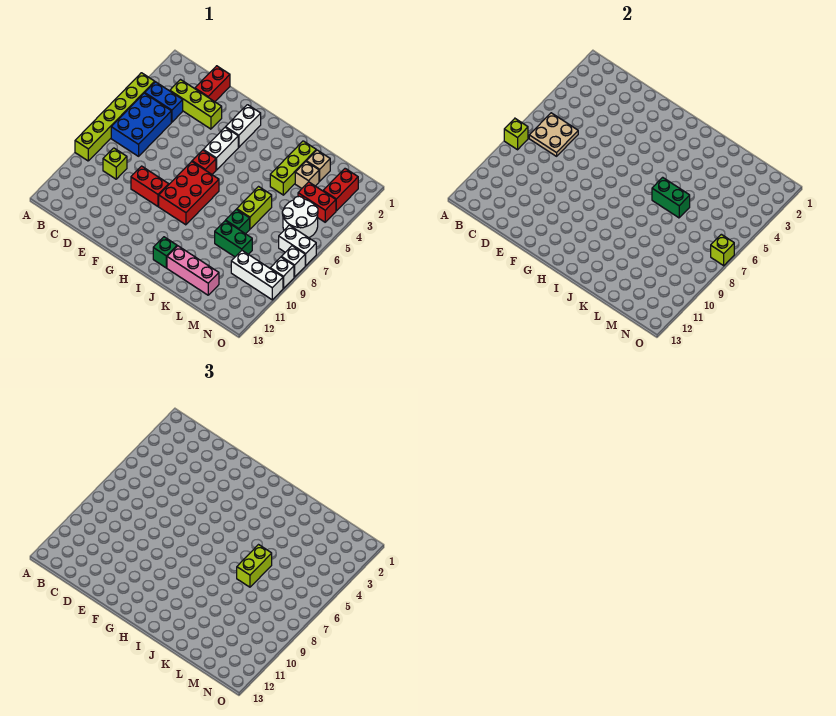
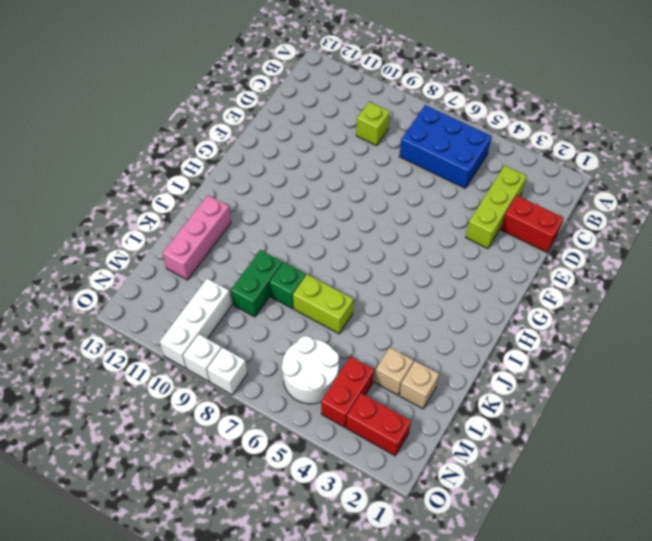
none -> lime brick A4:A9 level 1
none -> blue brick B4:C4 level 1
none -> red brick E9:F9 level 1
none -> white brick G2:G3 level 1

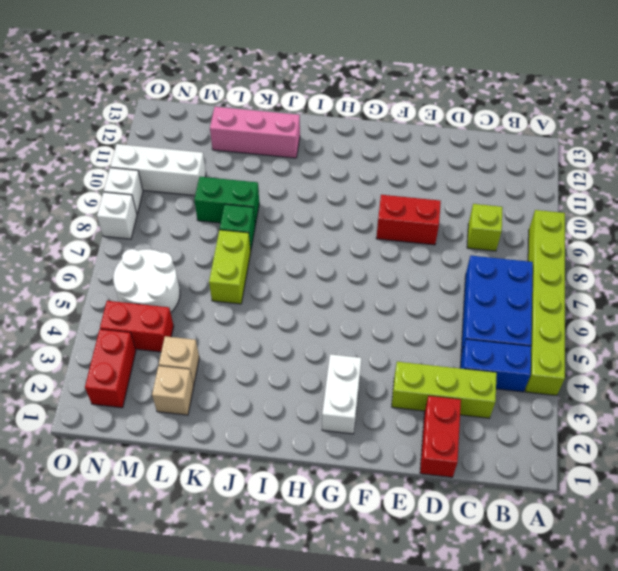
none -> white brick G4:G5 level 1
none -> red brick G6 level 1
none -> red brick G7:H9 level 1
none -> green brick I12 level 1

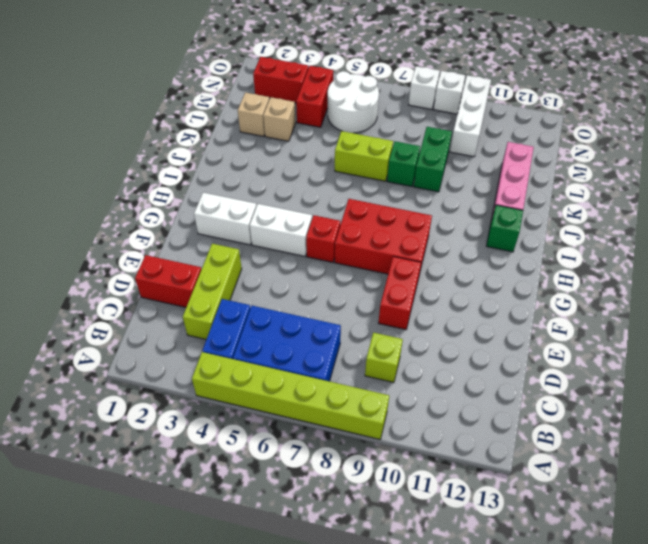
none -> lime brick K2:K4 level 1
none -> white brick N7:O7 level 1
none -> lime brick A8 level 2
none -> tan plate B6:C7 level 2

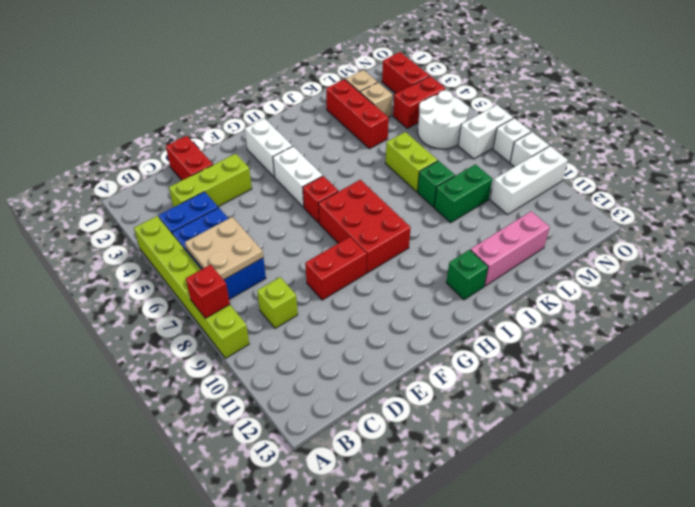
red brick A8 level 2 -> lime brick A8 level 2
red brick K2:K4 level 1 -> lime brick K2:K4 level 1
none -> green brick J6:K6 level 2
none -> lime brick O7 level 2
none -> lime brick K6:K7 level 3

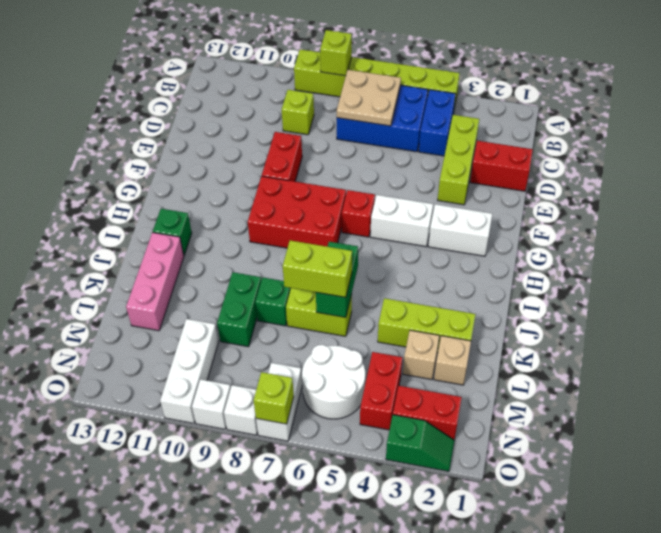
green slope O2:O3 level 1 top 3 -> none

